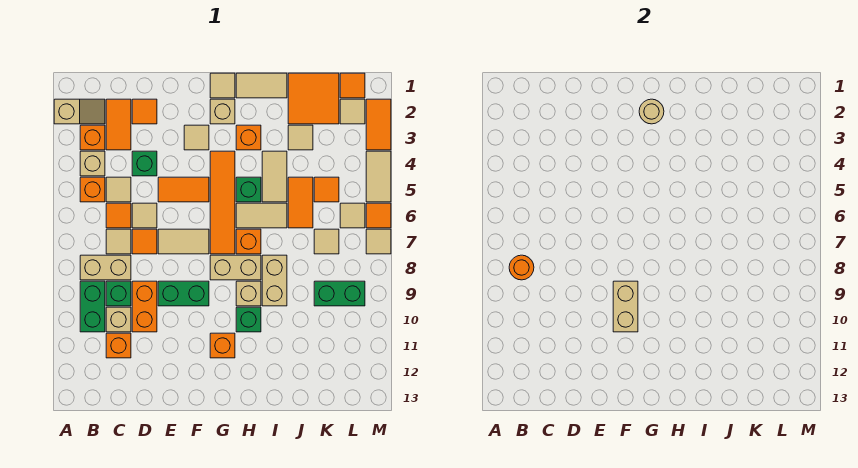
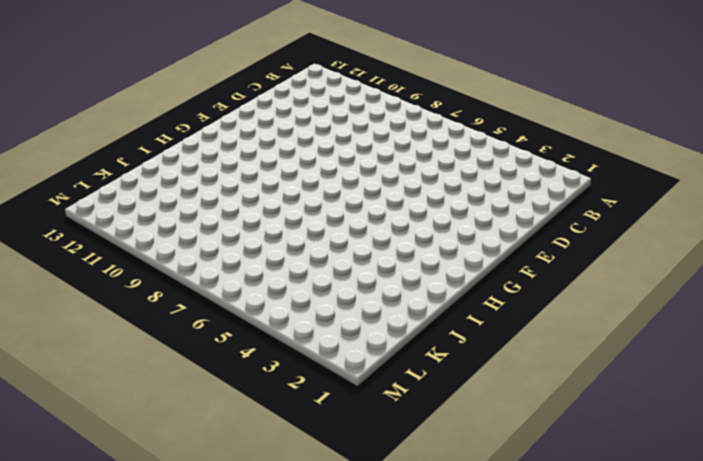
none -> tan slope A2:B2 level 1 top A
none -> orange brick B3 level 1
none -> tan brick B4 level 1
none -> orange brick B5 level 1

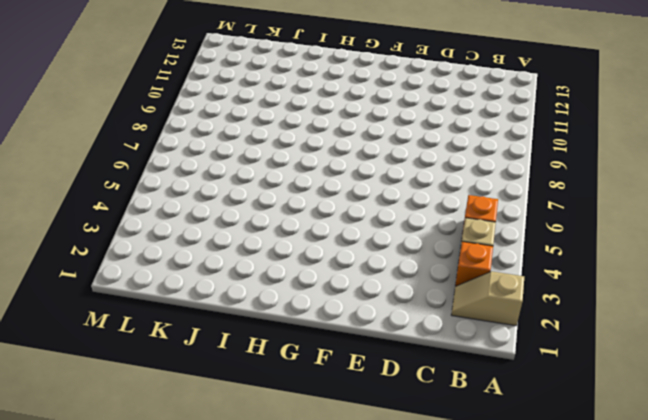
none -> tan brick B8:C8 level 1
none -> green brick B9:B10 level 1
none -> orange tile C2:C3 level 1
none -> tan tile C5 level 1

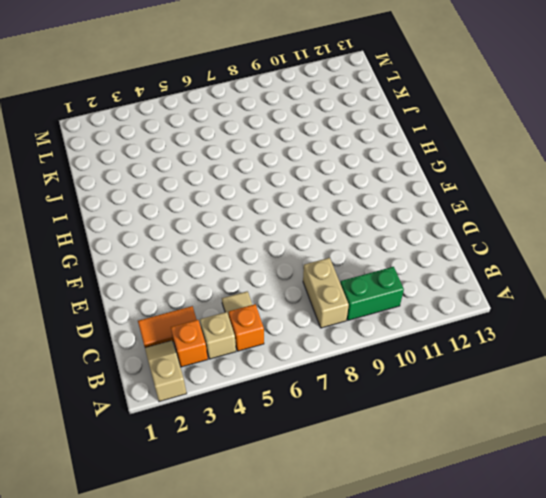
none -> orange tile C6 level 1
none -> tan tile C7 level 1
none -> green brick C9 level 1
none -> tan brick C10 level 1

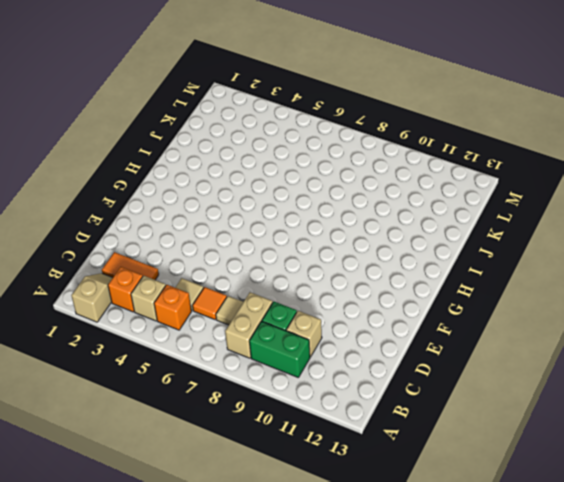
none -> orange brick C11 level 1
none -> orange tile D2 level 1
none -> green brick D4 level 1
none -> tan tile D6 level 1

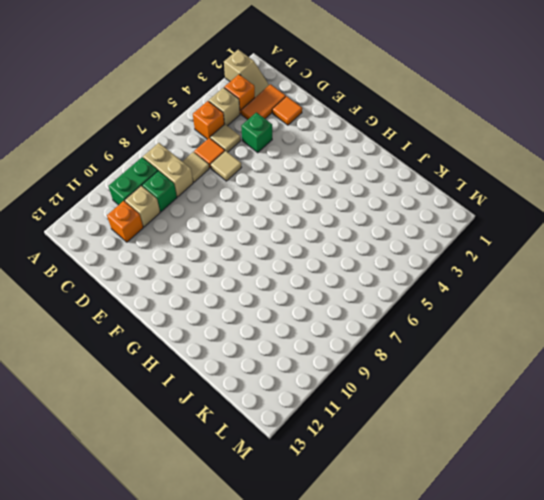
none -> orange tile D7 level 1
none -> orange brick D9:D10 level 1
none -> orange tile E5:F5 level 1
none -> tan tile E7:F7 level 1

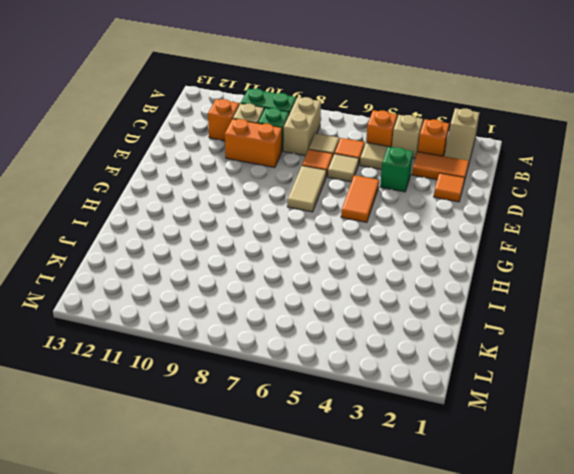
none -> green brick E9:F9 level 1
none -> tan tile F3 level 1
none -> tan tile G1 level 1
none -> tan brick G2 level 1

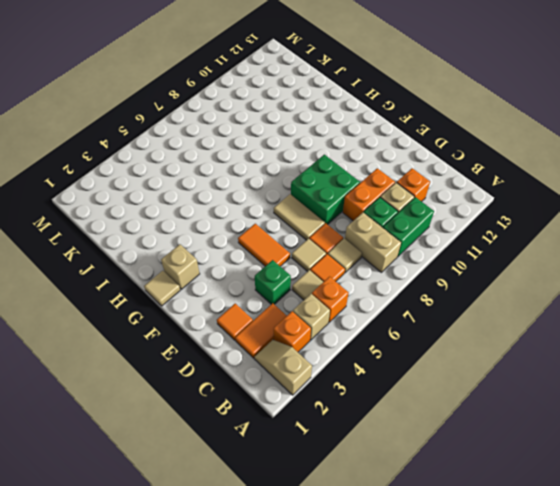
green brick E8:F9 level 1 -> green brick E9:F9 level 1
none -> tan tile F3 level 1
none -> orange tile G4:G7 level 1
none -> tan brick G8:H8 level 1
none -> orange brick G11 level 1

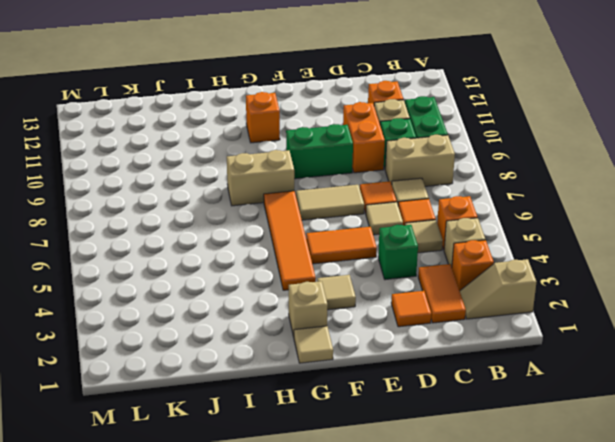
none -> tan tile H1:I1 level 1
none -> orange brick H3 level 1
none -> green brick H5 level 1
none -> tan tile H6:I6 level 1

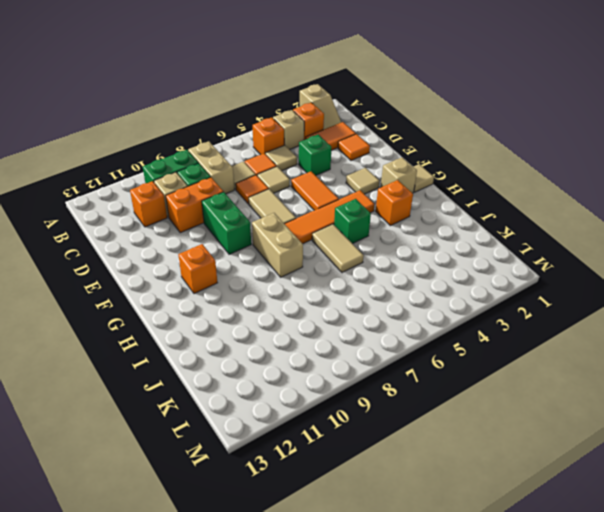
none -> tan tile H1:I1 level 1
none -> orange brick H7 level 1
none -> tan brick H9 level 1
none -> green brick H10 level 1

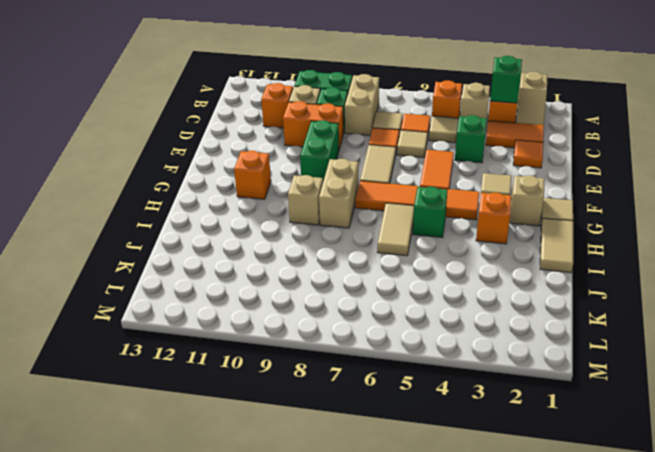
green brick B3 level 2 -> green brick H10 level 1
none -> orange brick H7 level 1
none -> tan tile I4:I5 level 1
none -> tan brick I8:I9 level 1
none -> orange tile J1:K2 level 1

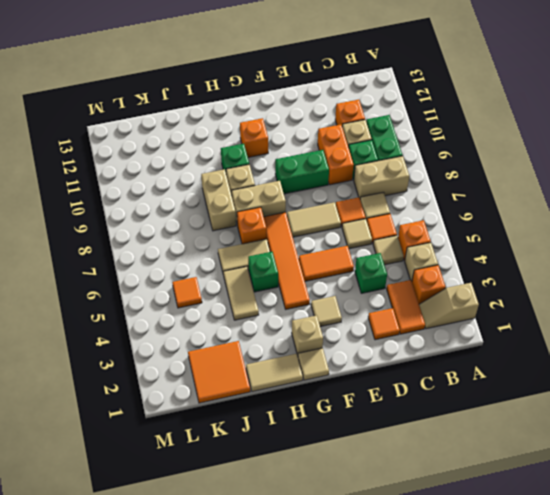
none -> orange brick H3 level 1
none -> tan tile J3 level 1
none -> orange tile J5:J6 level 1
none -> tan tile K7 level 1

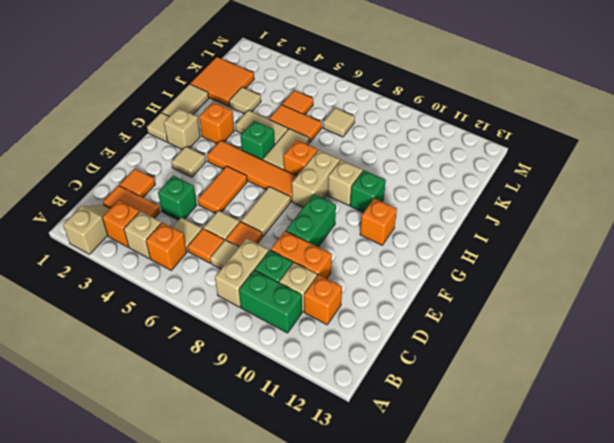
none -> tan brick I8:I9 level 1
none -> green brick K9:L9 level 1
none -> orange tile L1 level 1
none -> tan tile L2 level 1

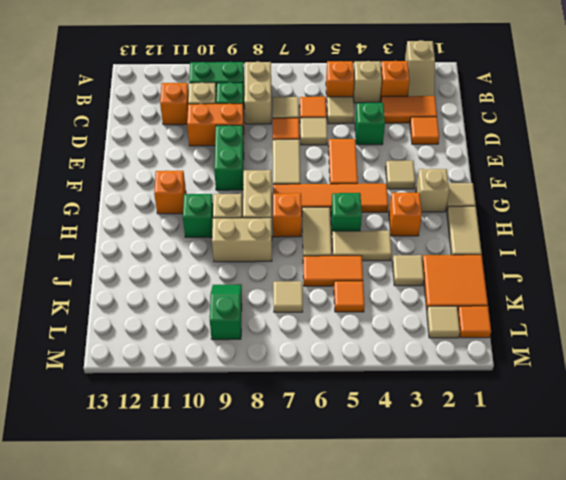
green slope K9:L9 level 1 top L -> green brick K9:L9 level 1
none -> tan tile L6 level 1
none -> orange tile M2:M3 level 1
none -> tan tile M4:M5 level 1
none -> orange tile M6 level 1

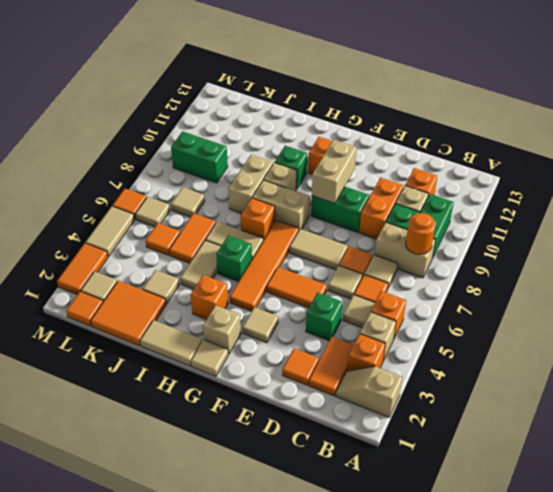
none -> tan tile M7 level 1
none -> tan round brick G2 level 2

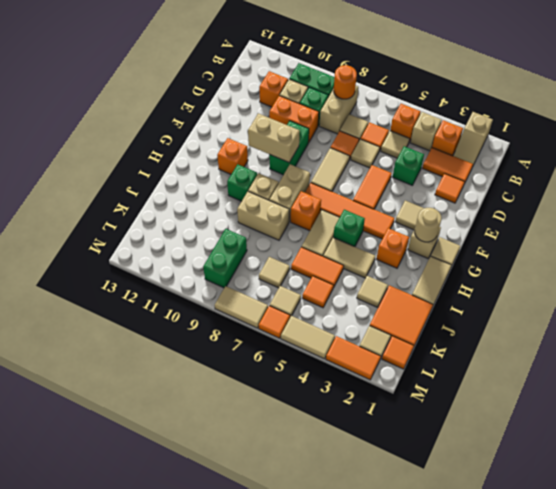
tan tile M7:M8 level 1 -> tan tile M7 level 1

